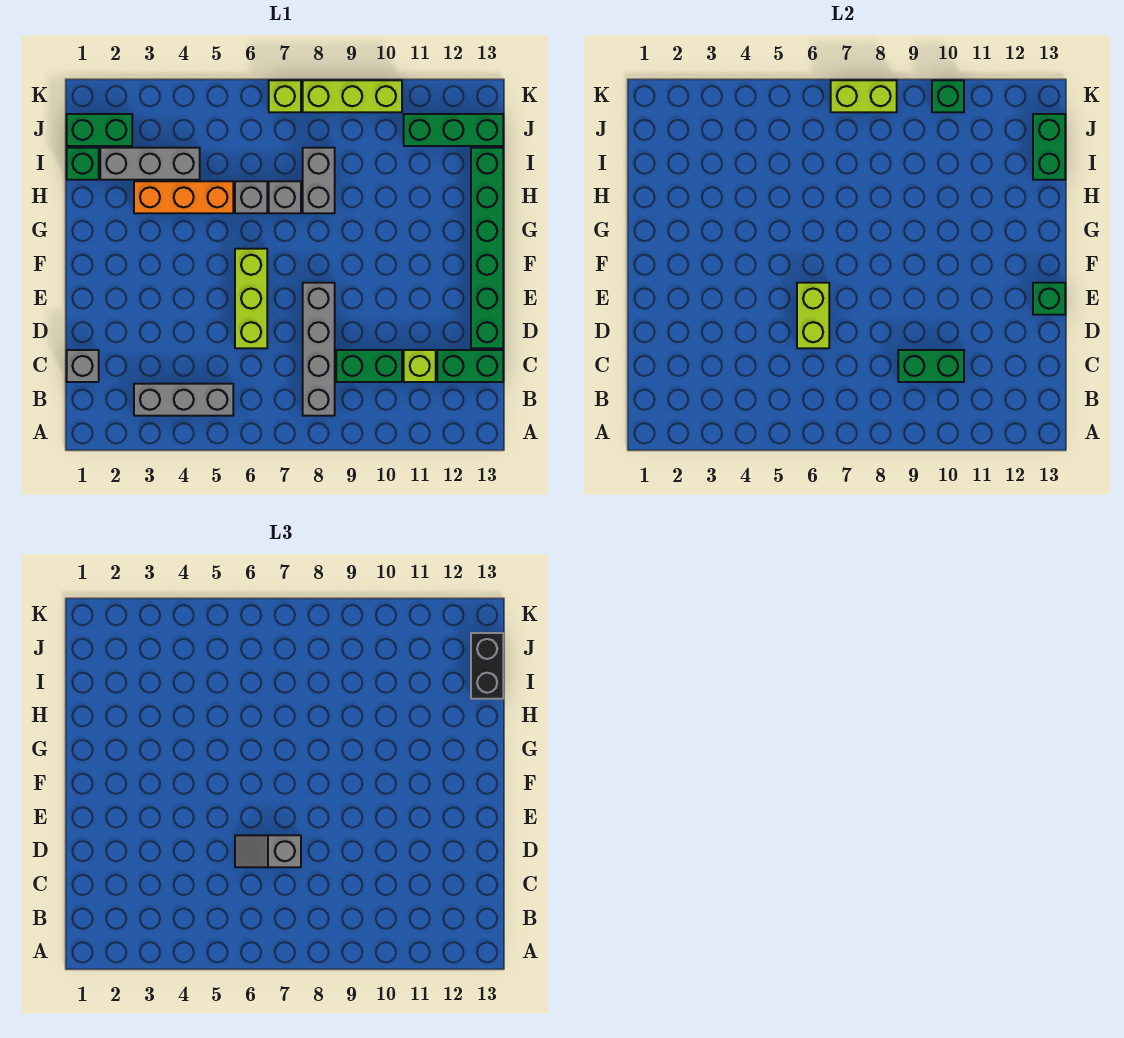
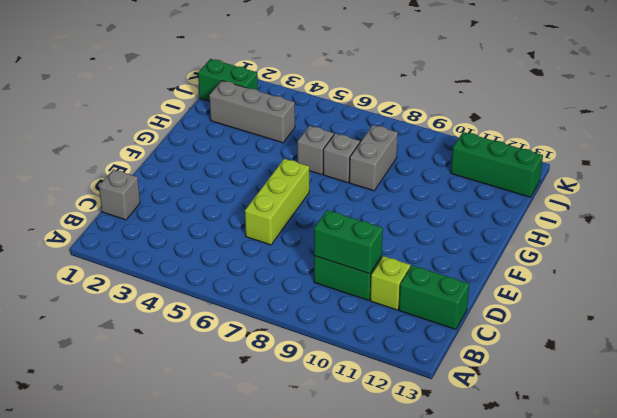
none -> grey brick B3:B5 level 1
none -> grey brick B8:E8 level 1
none -> green brick D13:I13 level 1

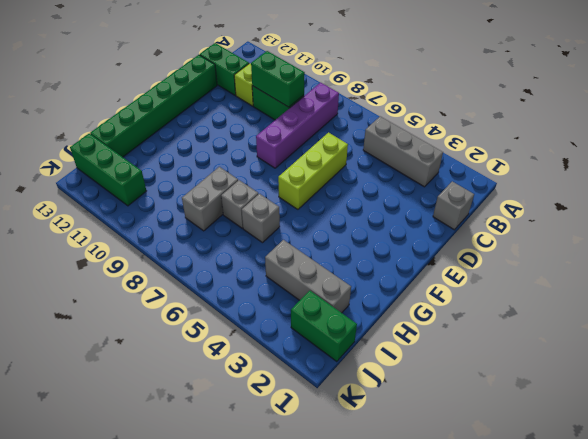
purple brick B8:E8 level 1 -> grey brick B8:E8 level 1
none -> orange brick H3:H5 level 1
none -> green brick I1 level 1
none -> lime brick K7 level 1

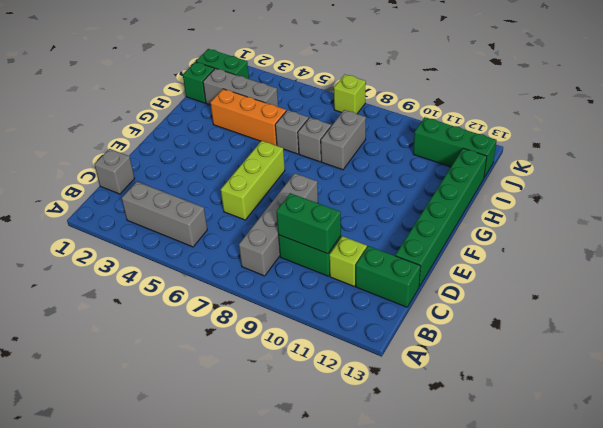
none -> lime brick K8:K10 level 1
none -> lime brick D6:E6 level 2
none -> green brick E13 level 2

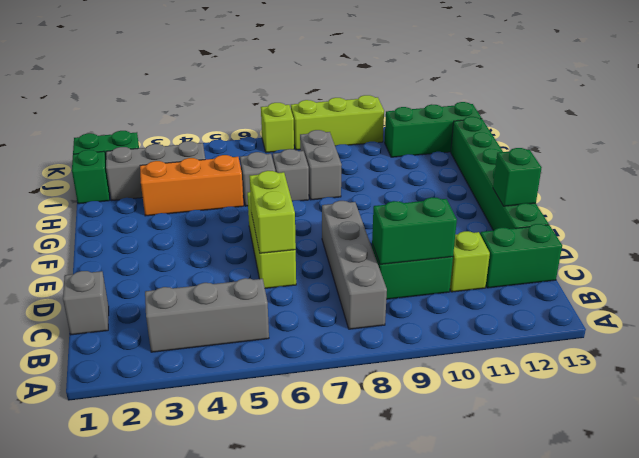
none -> green brick I13:J13 level 2
none -> lime brick K7:K8 level 2
none -> green brick K10 level 2

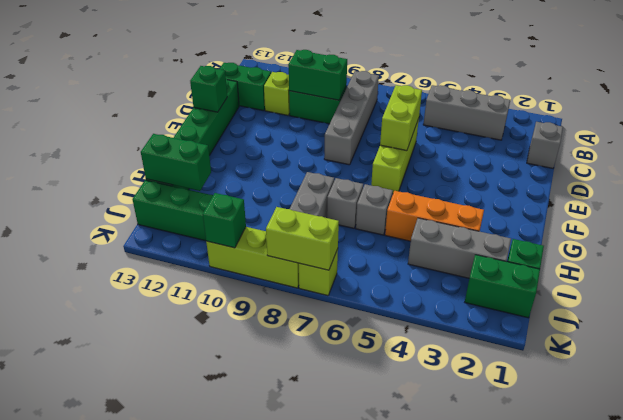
green brick I12:I13 level 2 -> green brick I13:J13 level 2
none -> grey slope D6:D7 level 3 top 7
none -> black brick I13:J13 level 3

